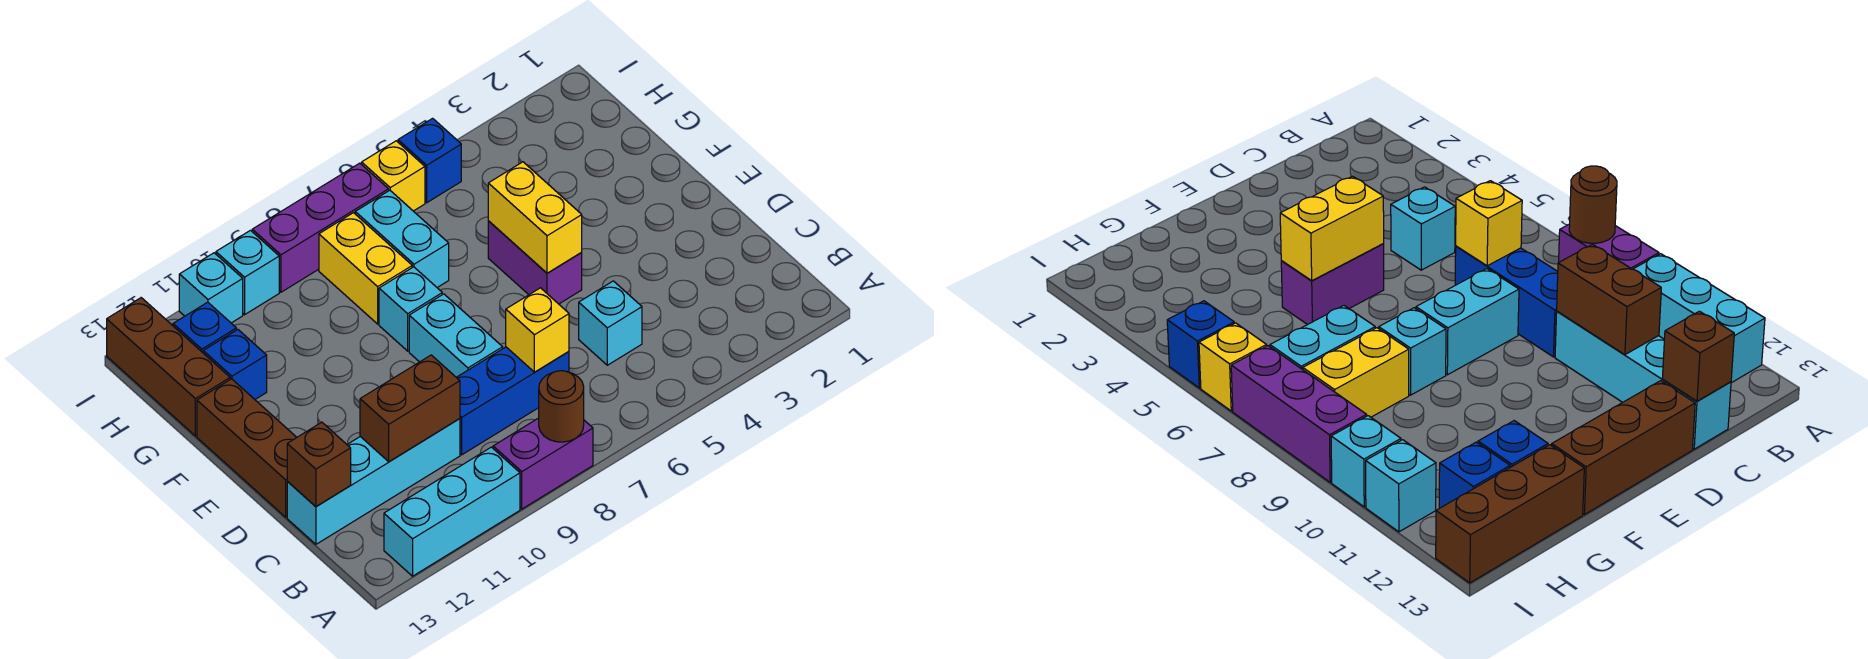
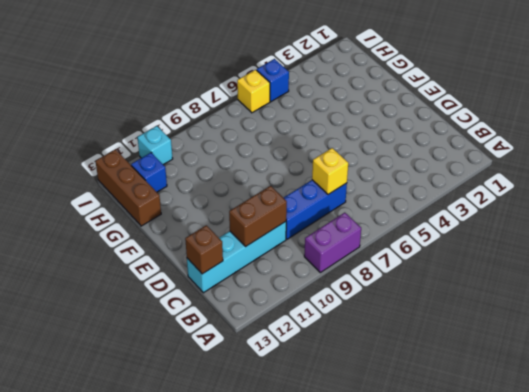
none -> cyan brick A10:A12 level 1
none -> cyan brick C5 level 1
none -> cyan brick D8:E8 level 1

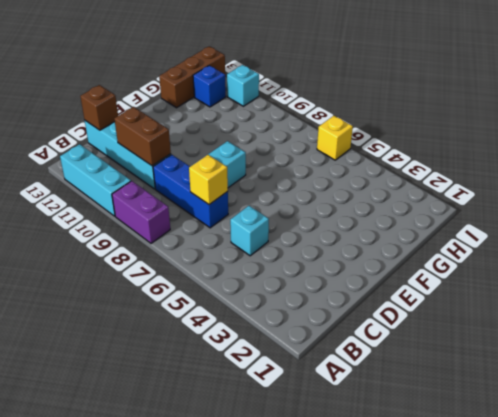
none -> brown brick D13:F13 level 1
none -> purple brick E5:F5 level 1
none -> cyan brick F8 level 1

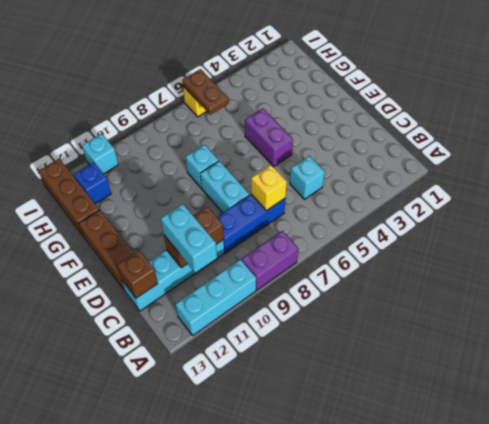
cyan brick B11:C11 level 3 -> cyan brick G7:H7 level 1
brown plate H6:I6 level 2 -> none
none -> yellow brick G8:H8 level 1
none -> blue brick G12 level 1
none -> blue brick I5 level 1

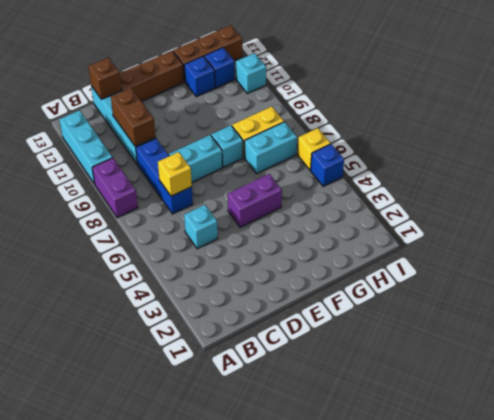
none -> purple brick I7:I9 level 1
none -> cyan brick I10 level 1
none -> brown round brick A8 level 2

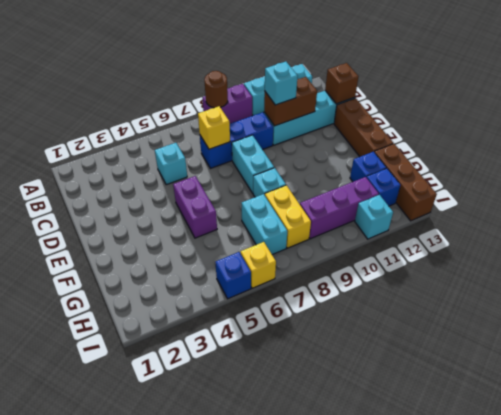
cyan brick C10 level 3 -> cyan brick I10 level 1
purple brick H9:H11 level 1 -> purple brick I7:I9 level 1
none -> yellow brick E5:F5 level 2

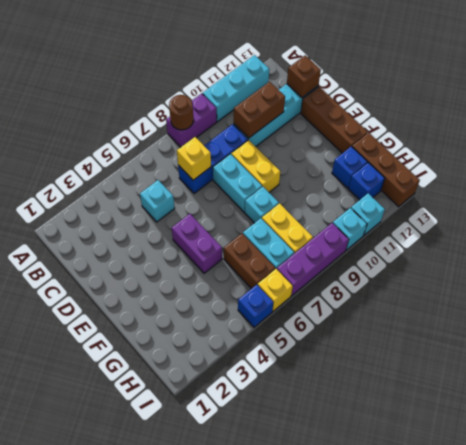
yellow brick D9:E9 level 1 -> yellow brick E5:F5 level 2
brown brick G6:H6 level 1 -> none

